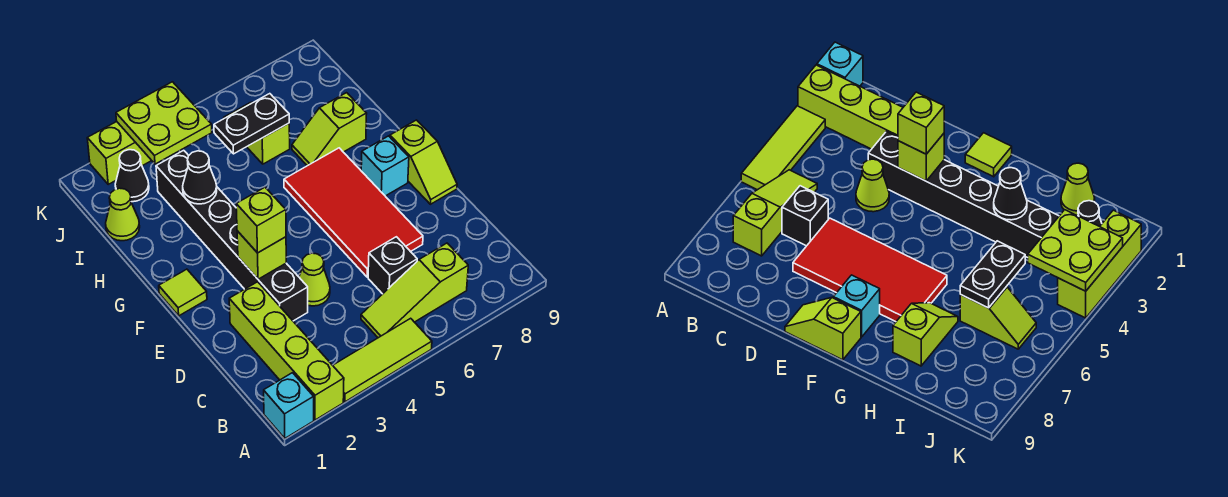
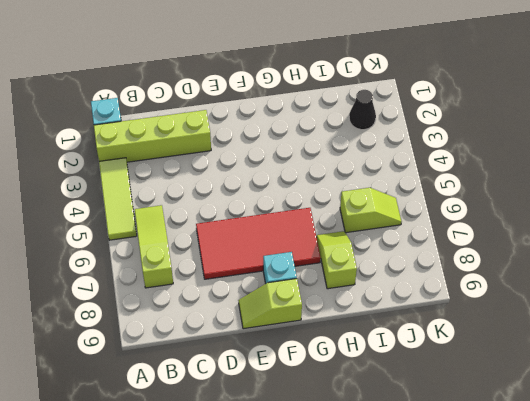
none -> black brick C6 level 1
none -> black brick D3:I3 level 1
none -> lime cone D4 level 1

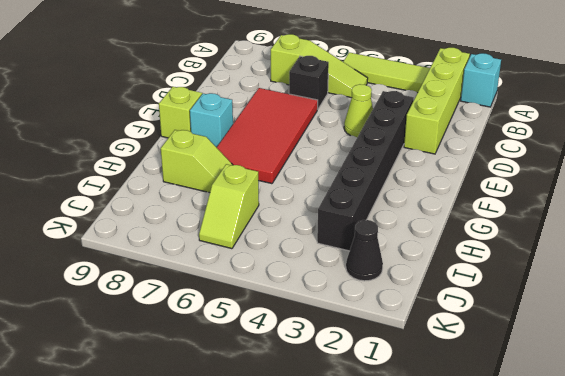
none -> lime tile F1 level 1
none -> lime cone I1 level 1
none -> lime brick K2:K4 level 1

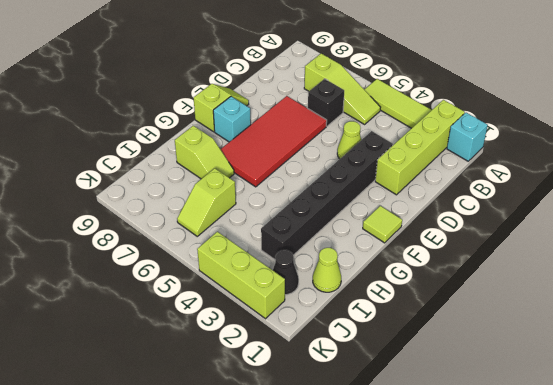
none -> lime brick E3 level 2
none -> black cone H3 level 2
none -> black plate I5:I6 level 2

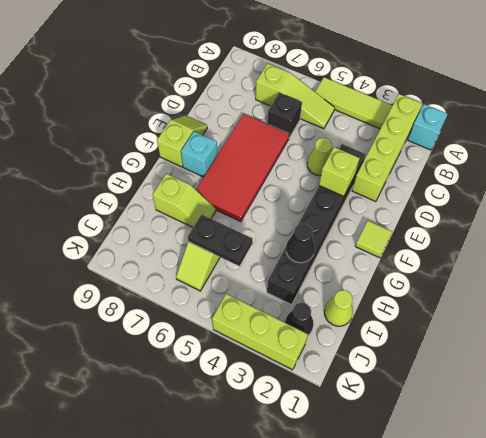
none -> lime plate J3:K4 level 2
none -> lime brick E3 level 3

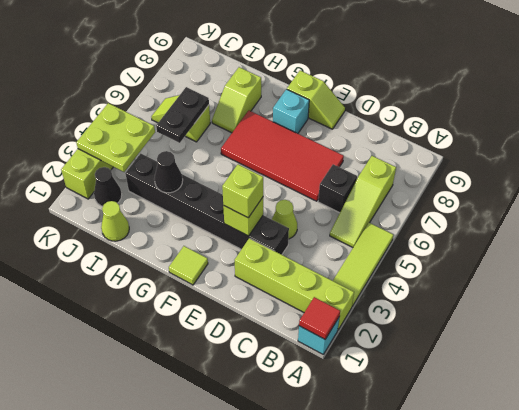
red tile A1 level 2 -> none

